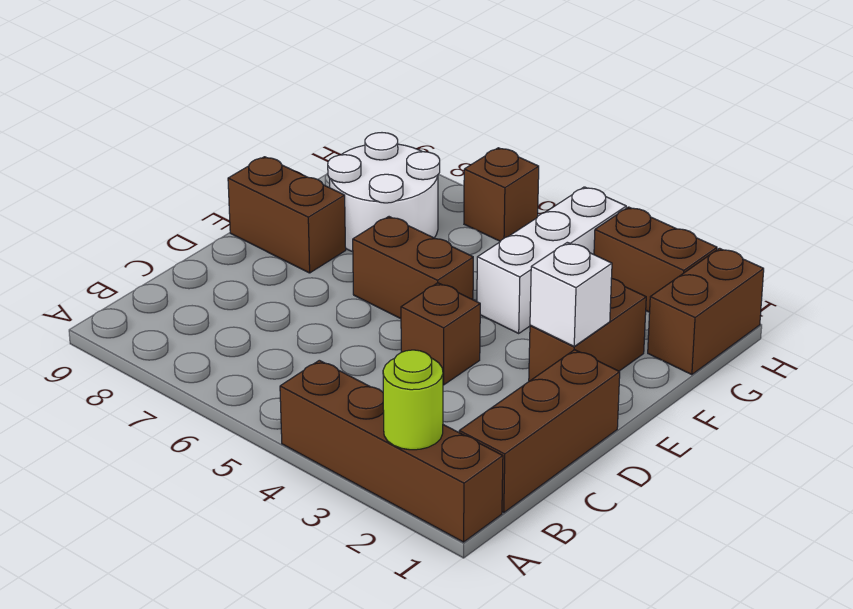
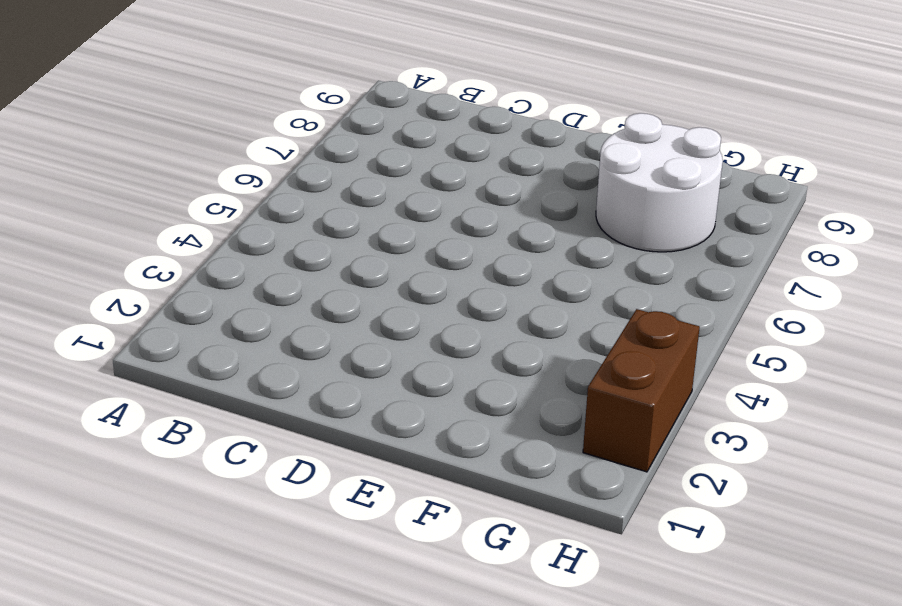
none -> brown brick A1:A4 level 1
none -> brown brick B1:D1 level 1
none -> brown brick D4 level 1

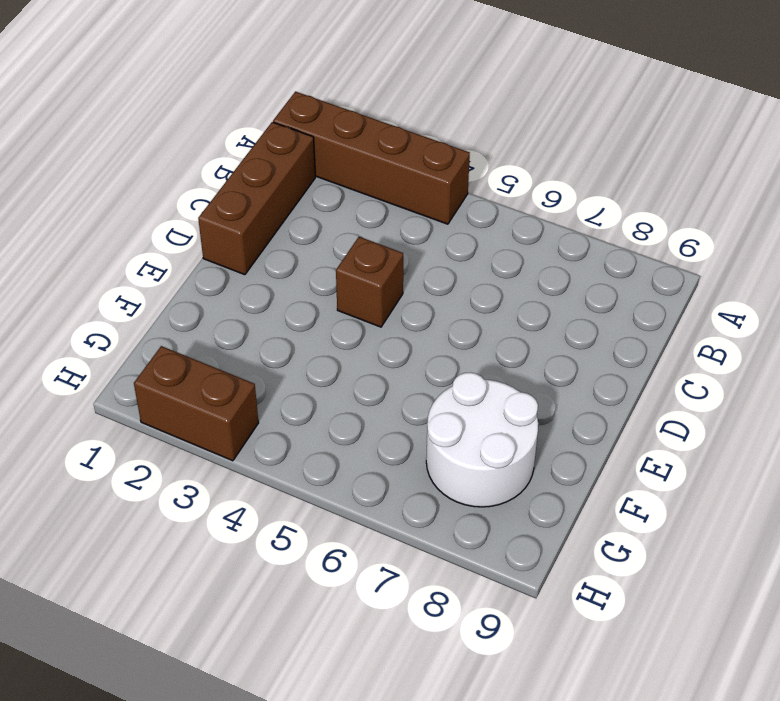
none -> brown brick E2:F2 level 1
none -> brown brick E5:E6 level 1
none -> brown brick E8:E9 level 1

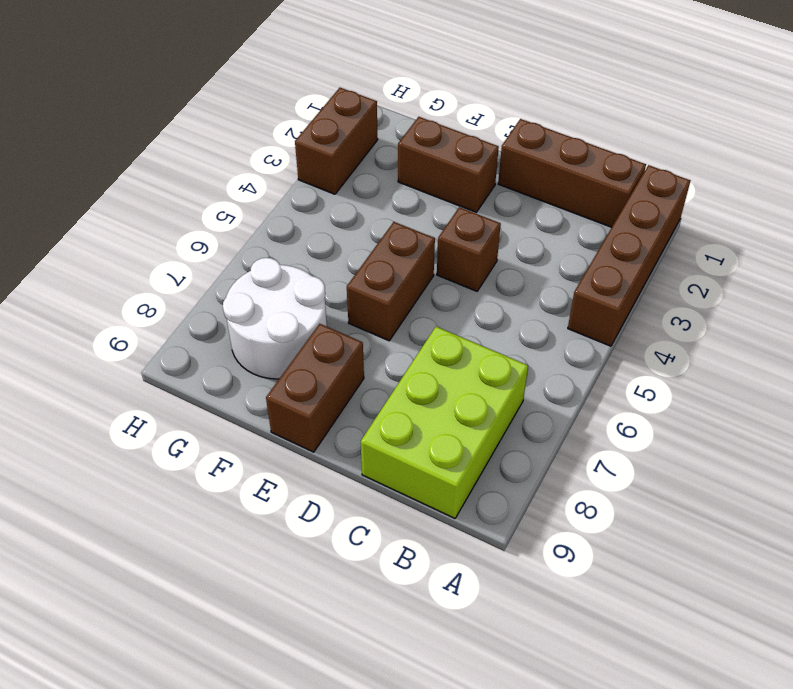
lime brick B7:C9 level 1 -> none
none -> white brick F4:H4 level 1
none -> brown brick G1:H1 level 1
none -> brown brick H6 level 1

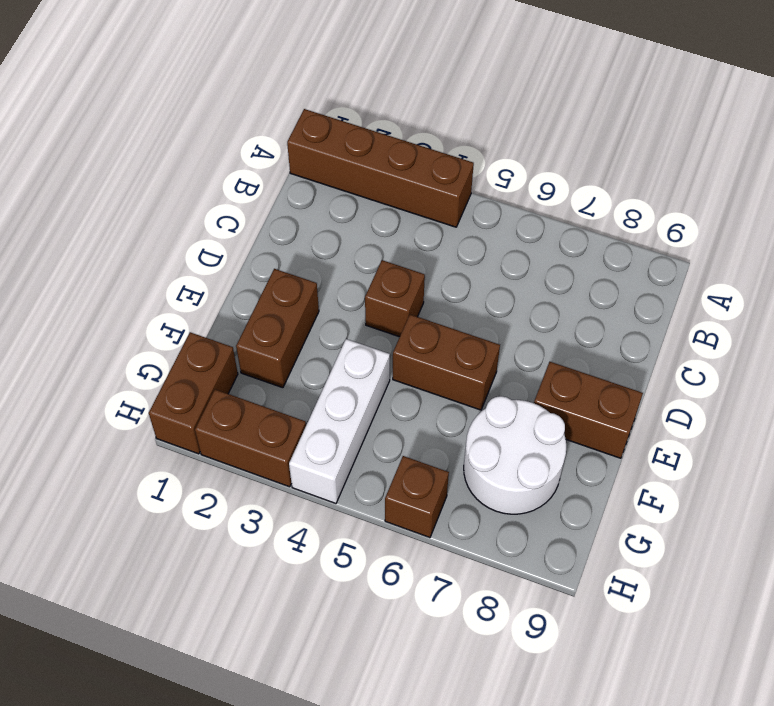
none -> brown brick B1:D1 level 1
none -> lime round brick A2 level 2
none -> white brick E2 level 2

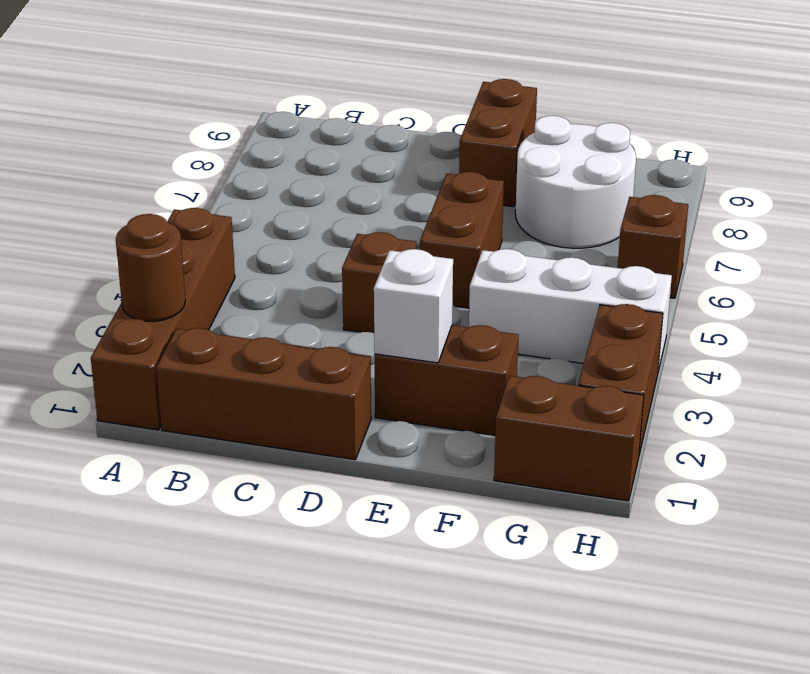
brown round brick A2 level 2 -> lime round brick A2 level 2

